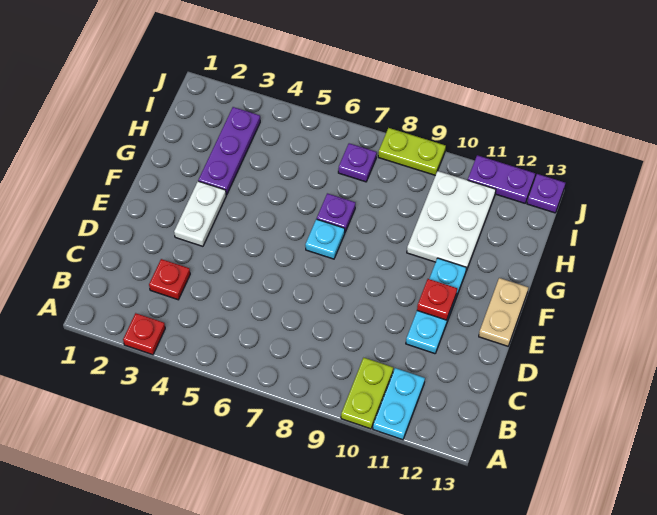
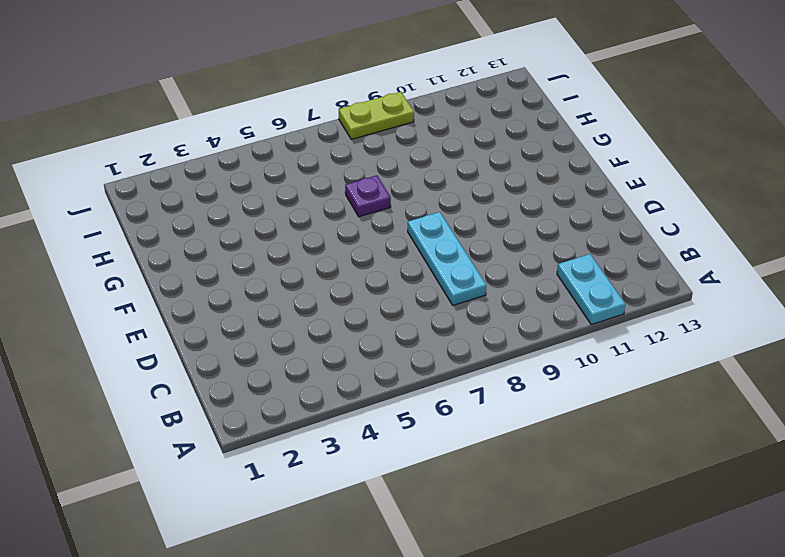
cyan plate C8:E8 level 1 -> cyan plate D11:F11 level 1
none -> red plate A3 level 1
none -> lime plate A10:B10 level 1
none -> red plate C3 level 1

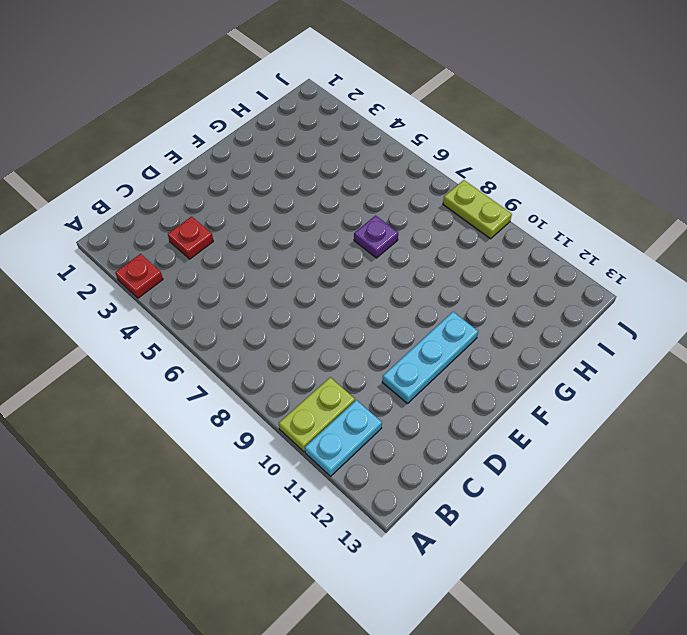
none -> white plate E3:F3 level 1
none -> tan plate E13:F13 level 1
none -> cyan plate F7 level 1

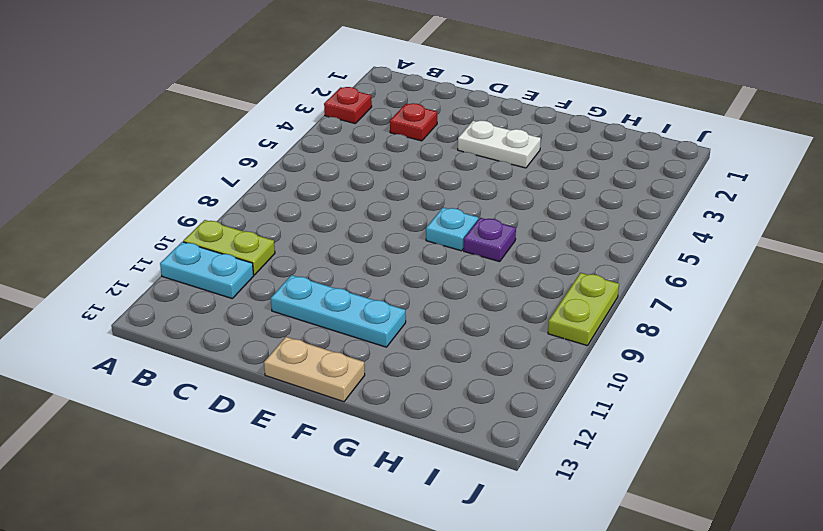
none -> purple plate G3:I3 level 1
none -> white plate G10:I11 level 1
none -> purple plate I7 level 1

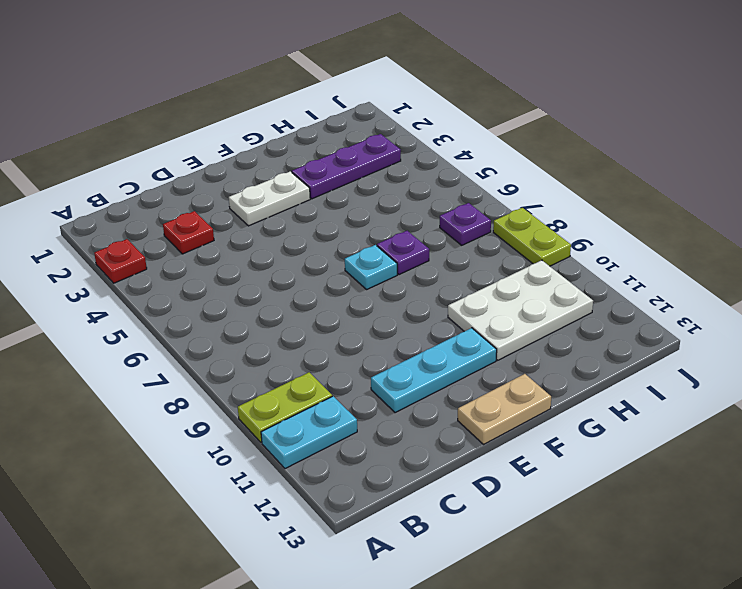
none -> purple plate J11:J12 level 1
none -> purple plate J13 level 1
none -> red plate E11 level 2

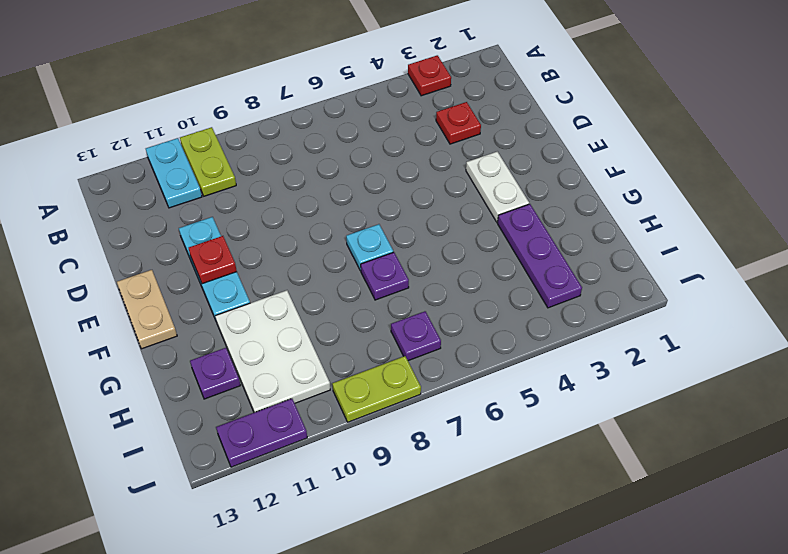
purple plate H12 level 1 -> purple plate J13 level 1

